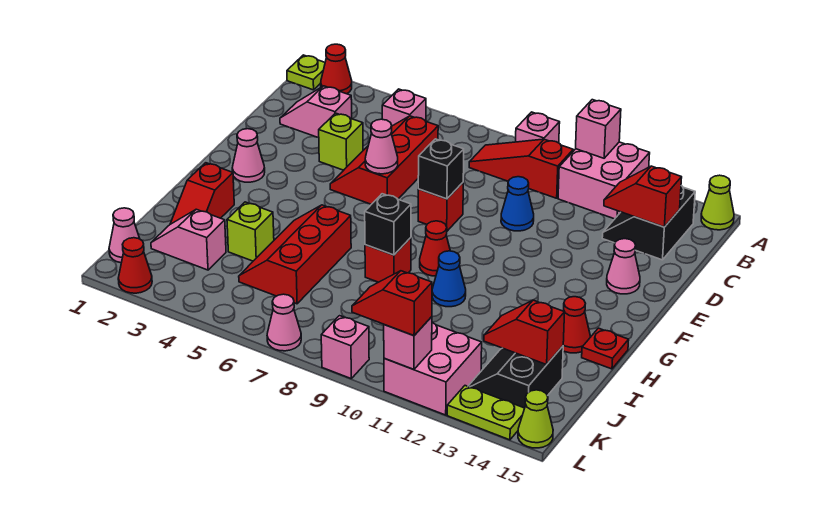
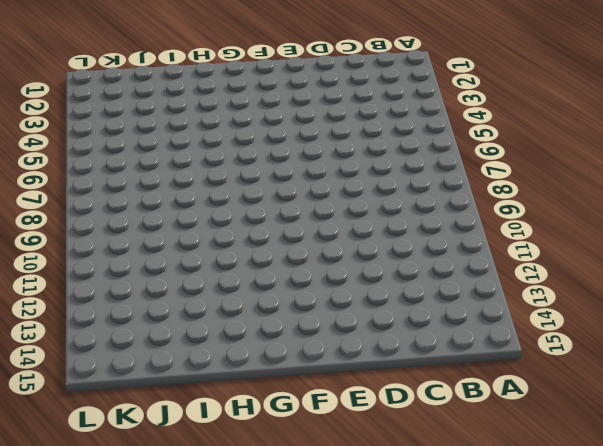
none -> lime plate A1 level 1
none -> red cone A2 level 1
none -> pink brick A9 level 1
none -> pink brick A11:B12 level 1

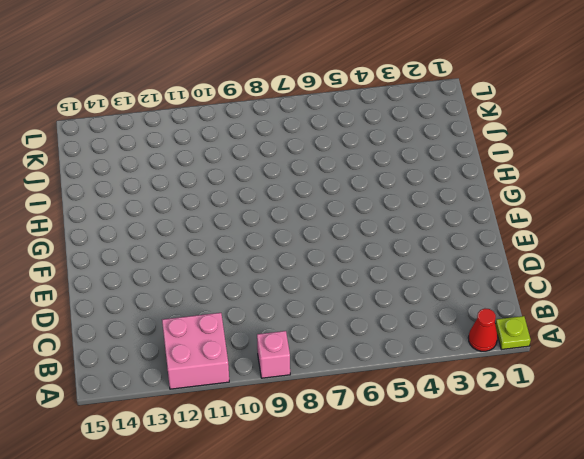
none -> lime cone A15 level 1
none -> pink brick B5 level 1
none -> red slope B8:B10 level 1 top 10
none -> black slope B13:C14 level 1 top 14

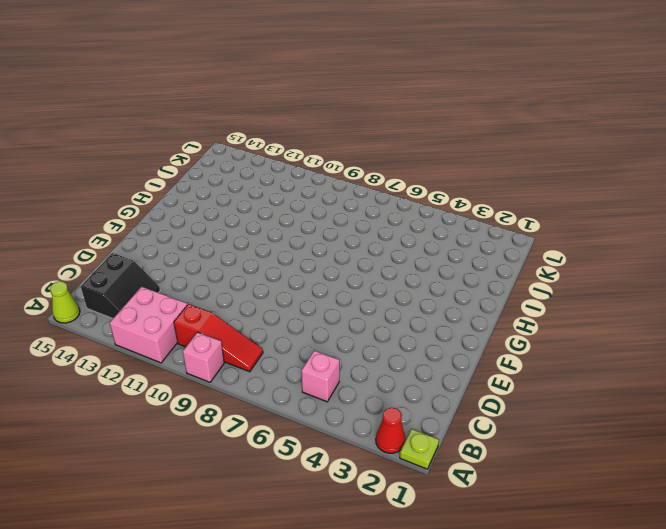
none -> pink slope C2:C3 level 1 top 3
none -> red slope C5:E6 level 1 top 6
none -> lime brick D4 level 1
none -> blue cone D10 level 1

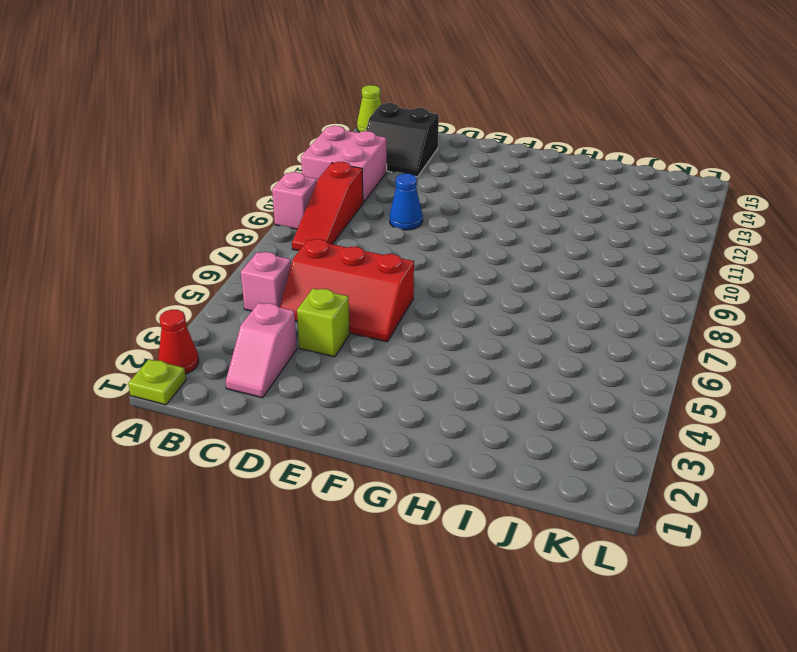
none -> red brick E8 level 1
none -> pink cone E14 level 1
none -> pink cone F2 level 1
none -> red cone G9 level 1

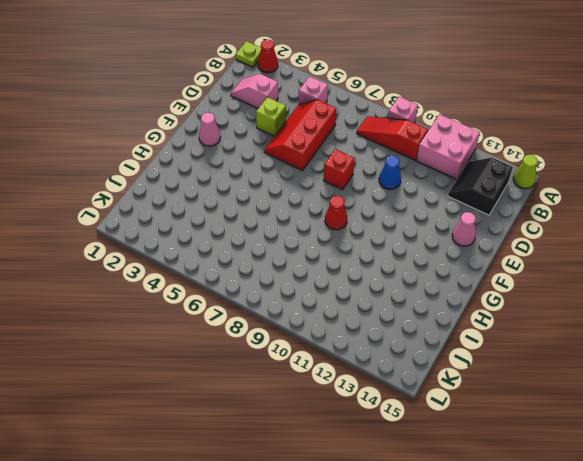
none -> red slope H2:I2 level 1 top H
none -> red slope H5:J6 level 1 top 6
none -> red brick H8 level 1
none -> blue cone H10 level 1

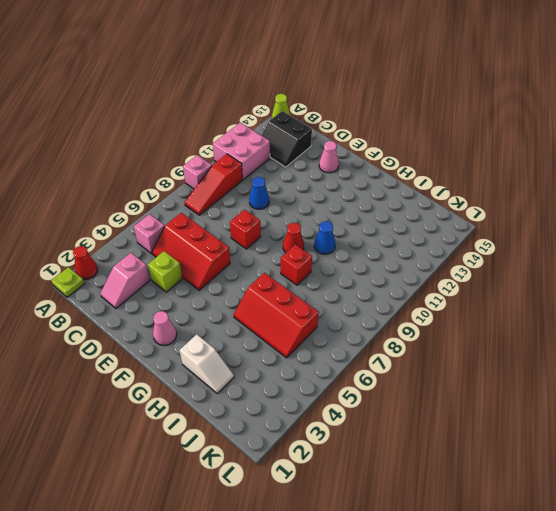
white slope H2:I2 level 1 top H -> red slope H2:I2 level 1 top H
none -> red cone H14 level 1
none -> red plate H15 level 1
none -> lime brick I4 level 1
none -> pink slope J2:J3 level 1 top 3

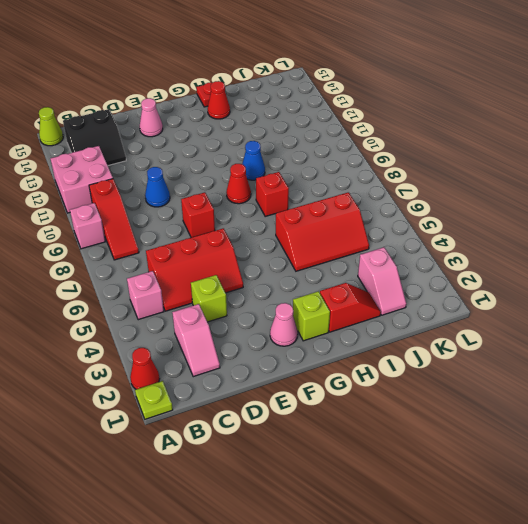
lime brick G2 level 1 -> lime brick I4 level 1
none -> black slope J13:K14 level 1 top 14
none -> pink cone K1 level 1
none -> pink brick K11:L12 level 1
none -> red cone L2 level 1

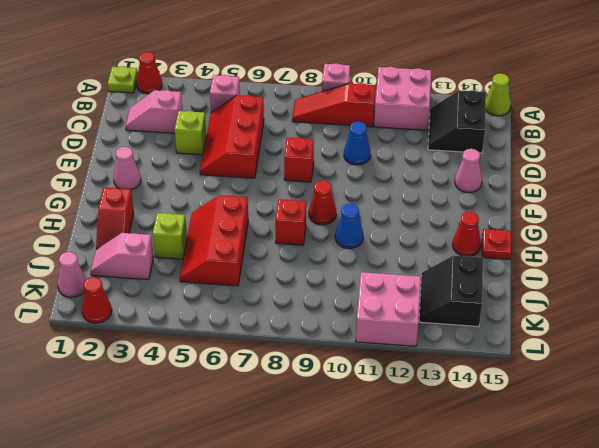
none -> pink cone L7 level 1
none -> pink brick L9 level 1
none -> lime plate L13:L14 level 1
none -> lime cone L15 level 1

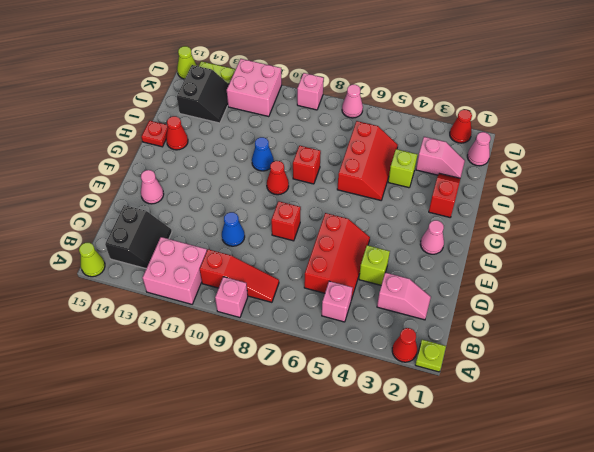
none -> pink brick A11 level 2
none -> red slope C13:C14 level 2 top 14
none -> pink cone E6 level 2
none -> black brick E8 level 2

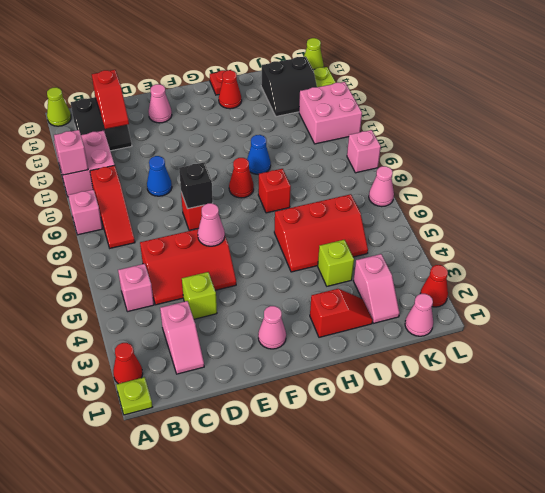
none -> black brick H8 level 2
none -> red slope J13:J14 level 2 top 14
none -> pink brick L11 level 2
none -> red slope L10:L11 level 3 top 11

